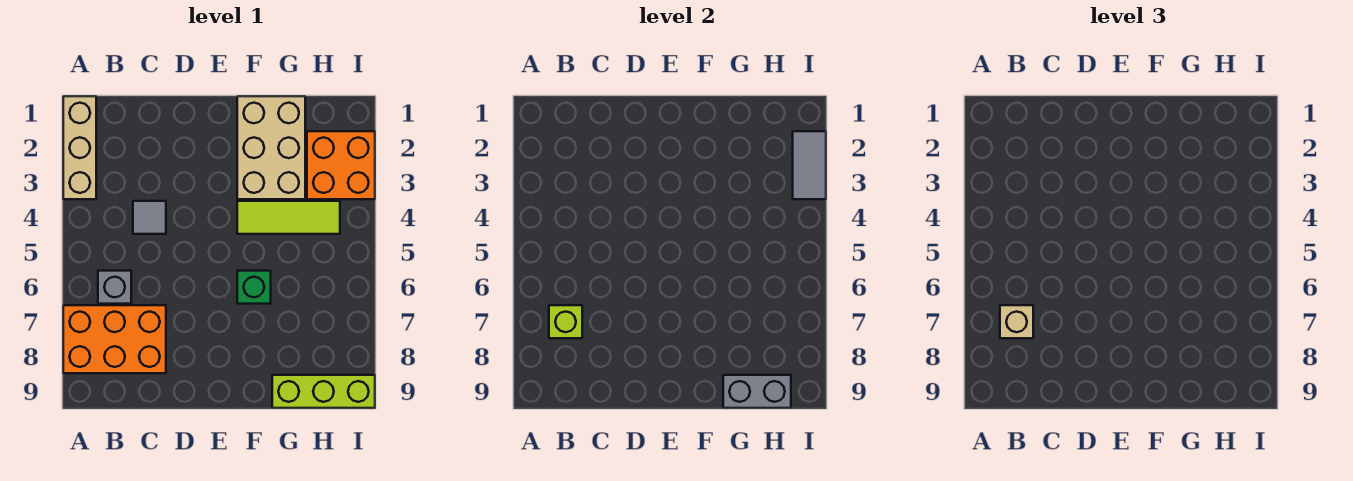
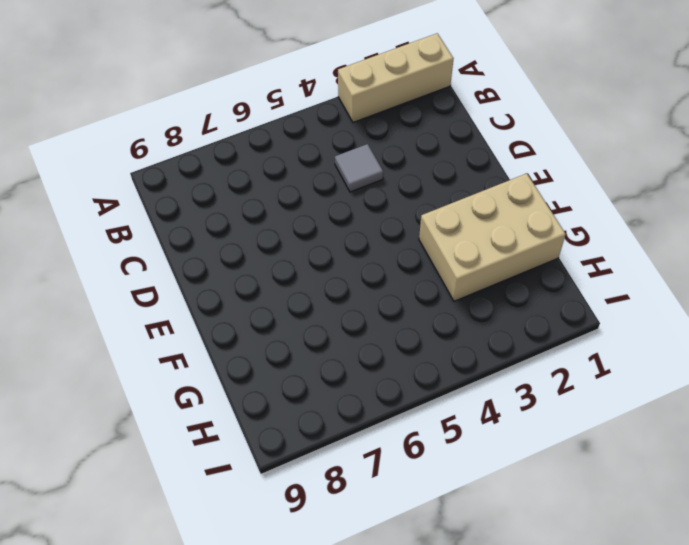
none -> orange brick A7:C8 level 1
none -> grey brick B6 level 1
none -> lime tile F4:H4 level 1

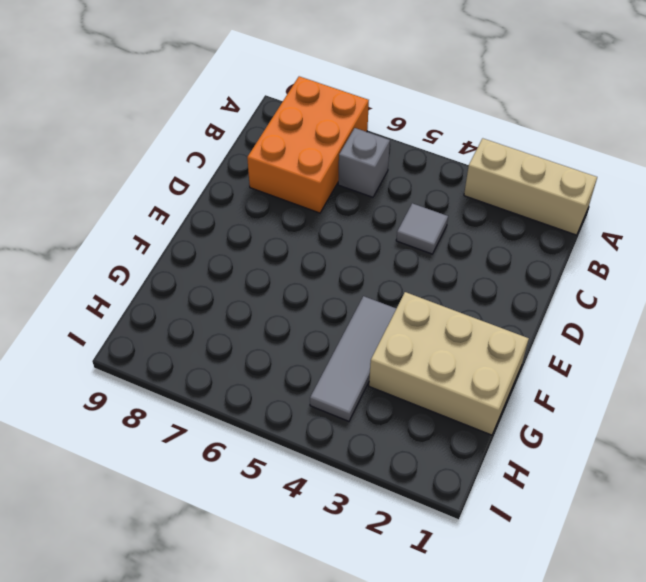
grey tile F4:H4 level 1 -> lime tile F4:H4 level 1
none -> green brick F6 level 1
none -> lime brick G9:I9 level 1
none -> orange brick H2:I3 level 1

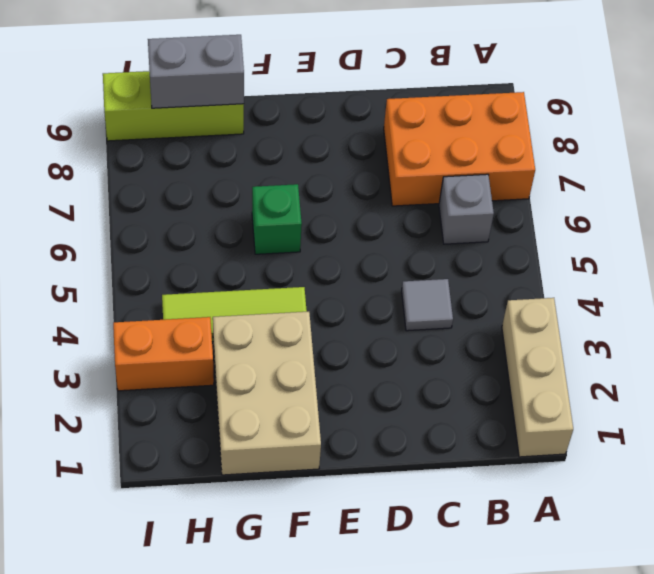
orange brick H3:I3 level 1 -> orange brick H2:I3 level 1
none -> lime brick B7 level 2
none -> grey tile I2:I3 level 2
none -> tan brick B7 level 3

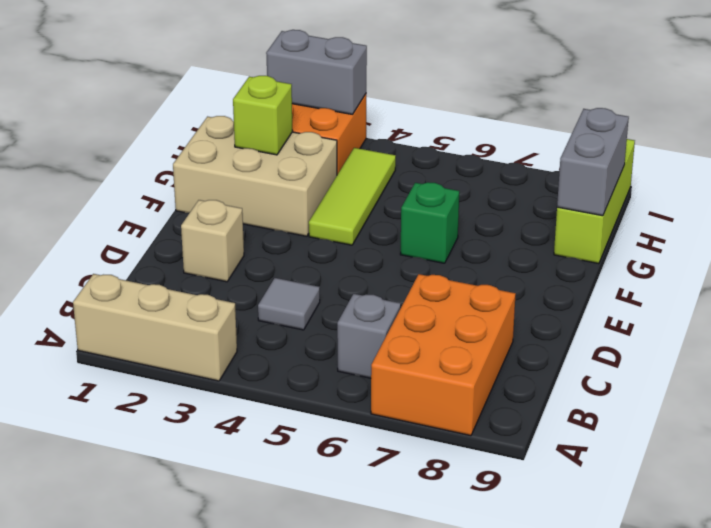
tan brick D2 level 1 -> tan brick B7 level 3
lime brick G2 level 2 -> lime brick B7 level 2
grey brick I2:I3 level 2 -> grey tile I2:I3 level 2

